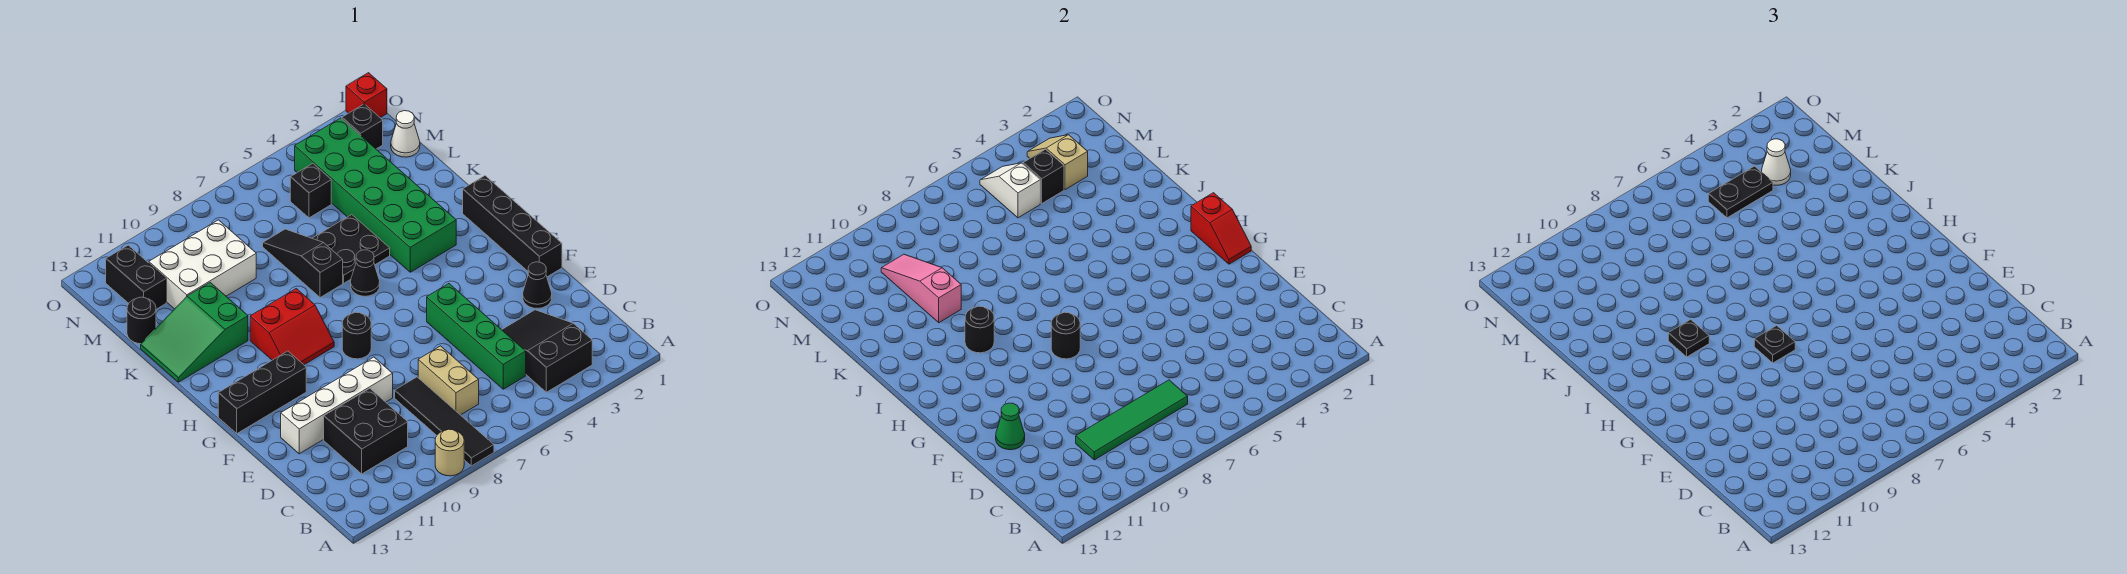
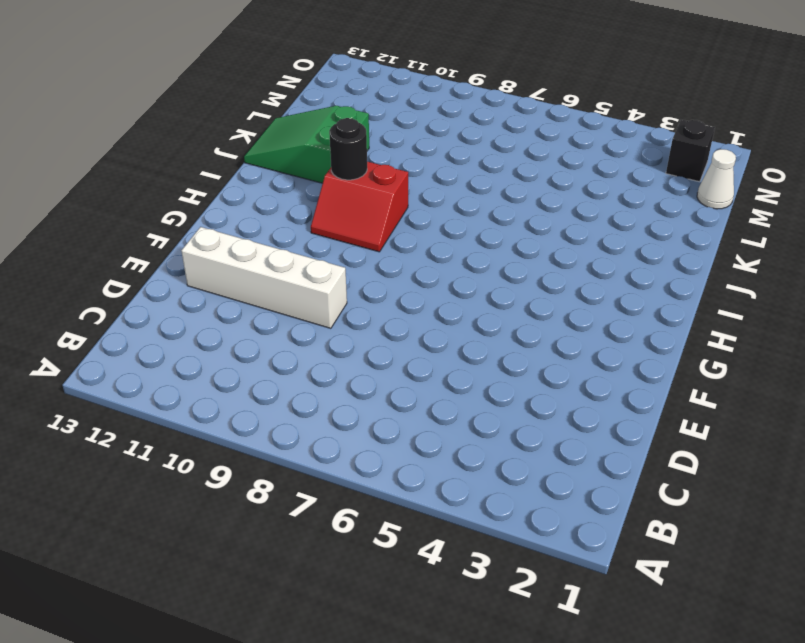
none -> black tile A8:D8 level 1
none -> tan round brick A9 level 1
none -> black slope B3:D4 level 1 top B
none -> green brick C5:F5 level 1

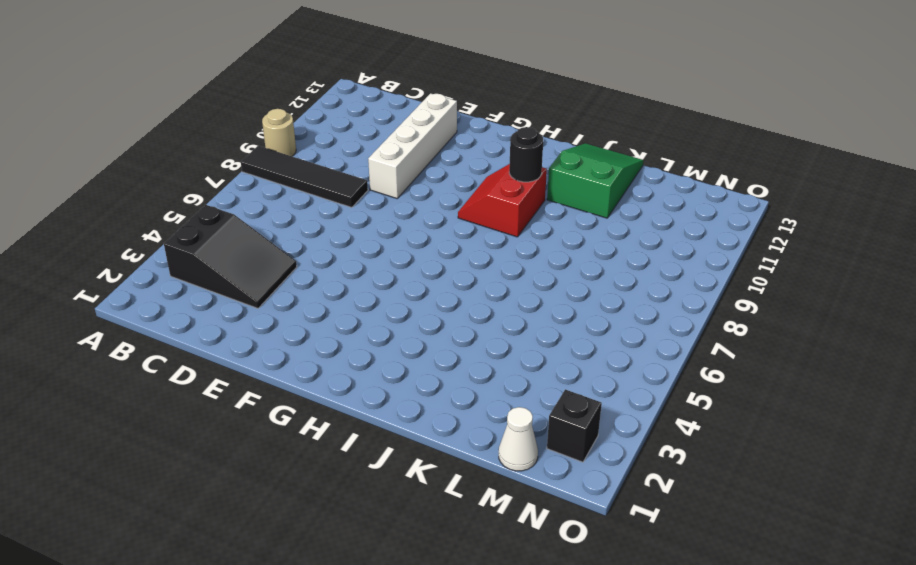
none -> green brick C5:F5 level 1
none -> tan brick C7:D7 level 1
none -> black brick C10:D11 level 1
none -> black cone E2 level 1

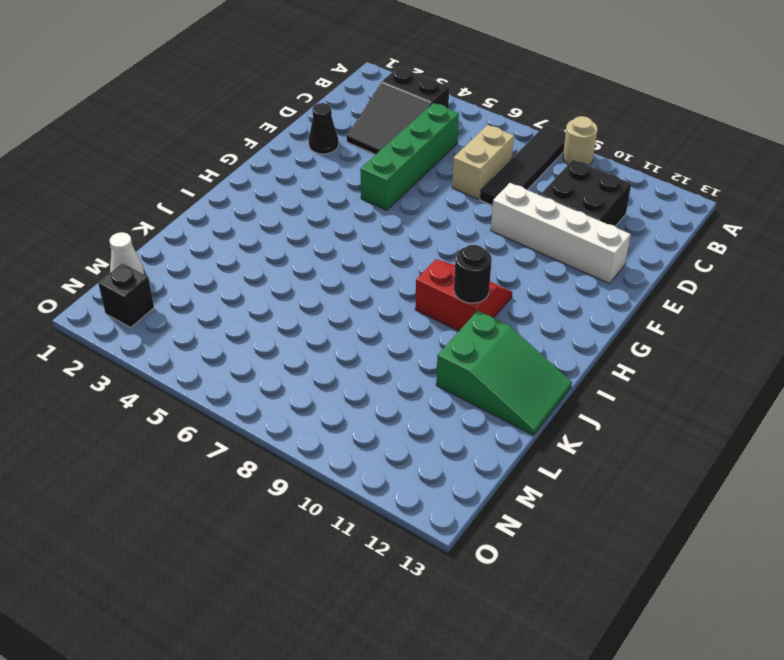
none -> black brick F1:I1 level 1
none -> black round brick G8 level 1
none -> black brick G11:G13 level 1
none -> green brick I3:N4 level 1

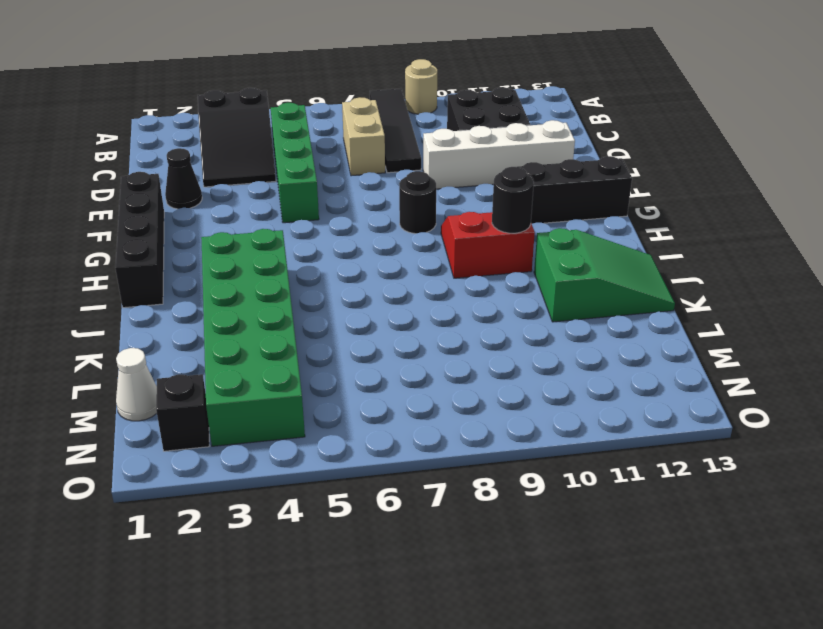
none -> black cone I6 level 1
none -> black plate J5:K6 level 1
none -> black slope J7:L7 level 1 top J
none -> white brick L9:M11 level 1

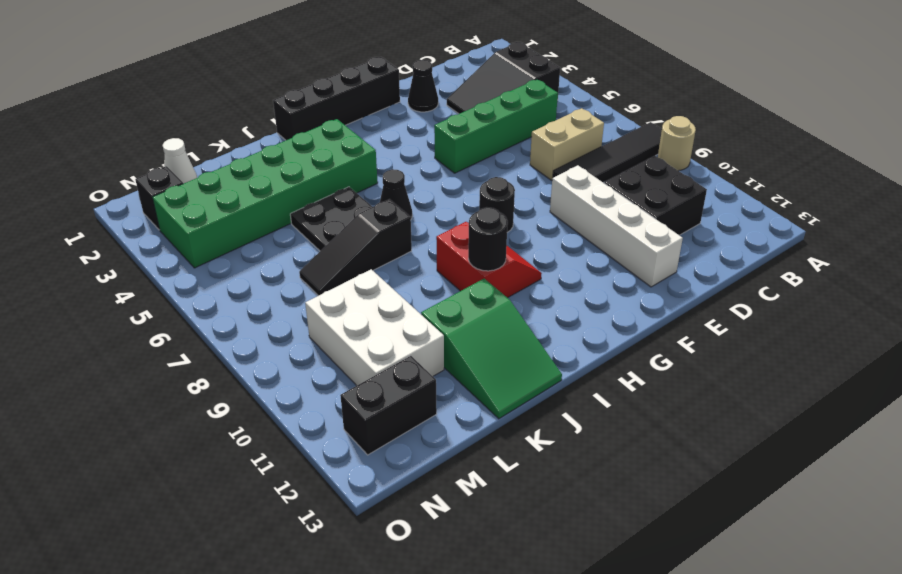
none -> black brick G11:G13 level 1
none -> black round brick L13 level 1
none -> black brick M5 level 1
none -> red brick O1 level 1

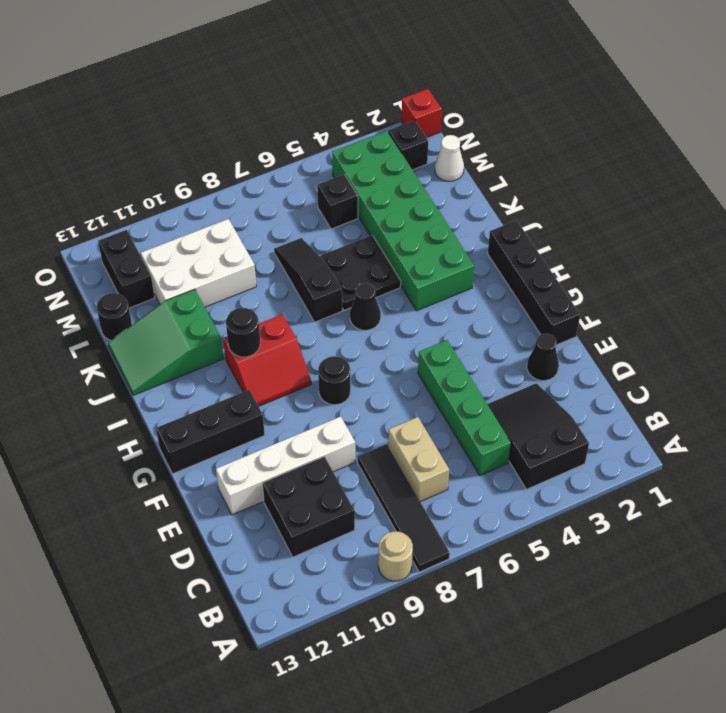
none -> green tile C7:C10 level 2
none -> green cone E12 level 2
none -> red slope G1:H1 level 2 top H
none -> black round brick G8 level 2

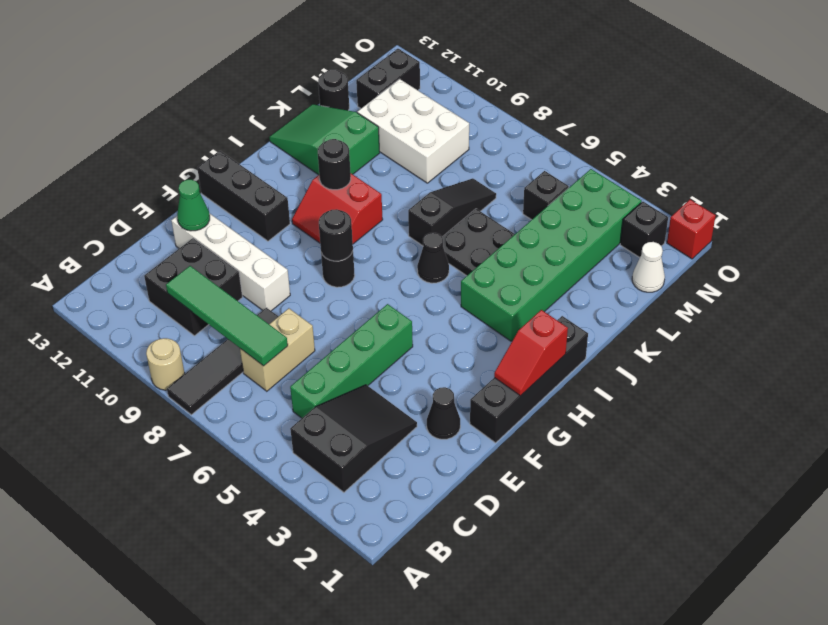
none -> pink slope K10:M10 level 2 top K
none -> tan slope M3:N3 level 2 top M
none -> black brick M4 level 2
none -> white slope M5:N5 level 2 top M

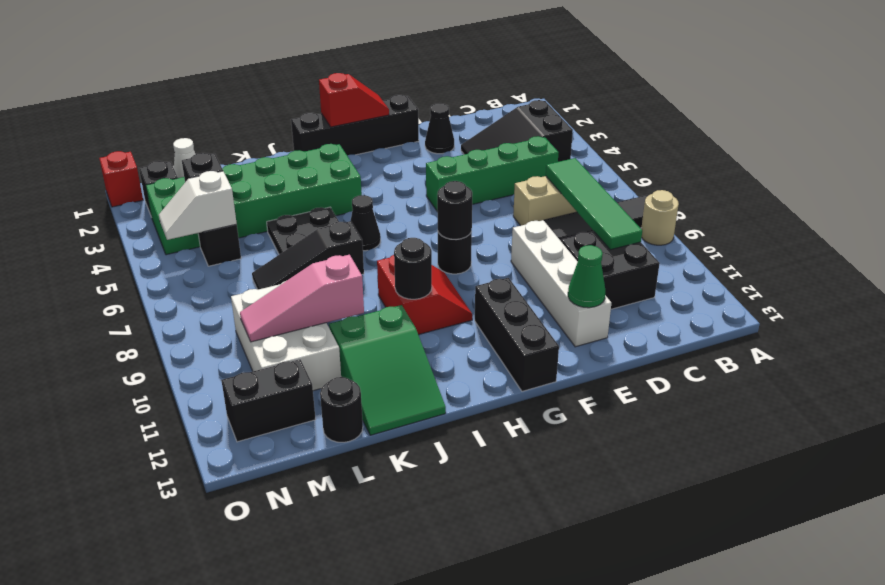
none -> tan slope M3:N3 level 2 top M
none -> black plate G8 level 3
none -> black plate I10 level 3
none -> white cone M3 level 3

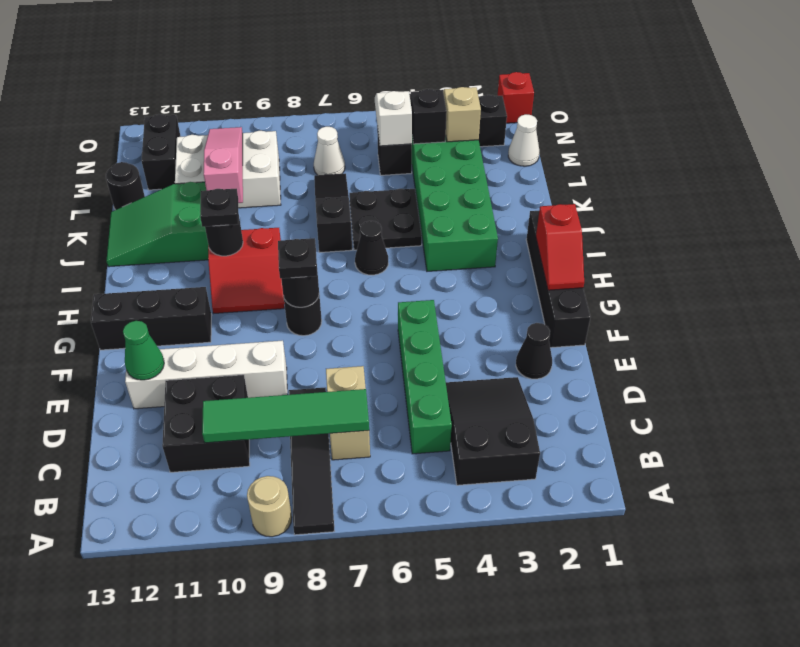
white cone M7 level 1 -> white cone M3 level 3
none -> black plate M4:M5 level 3

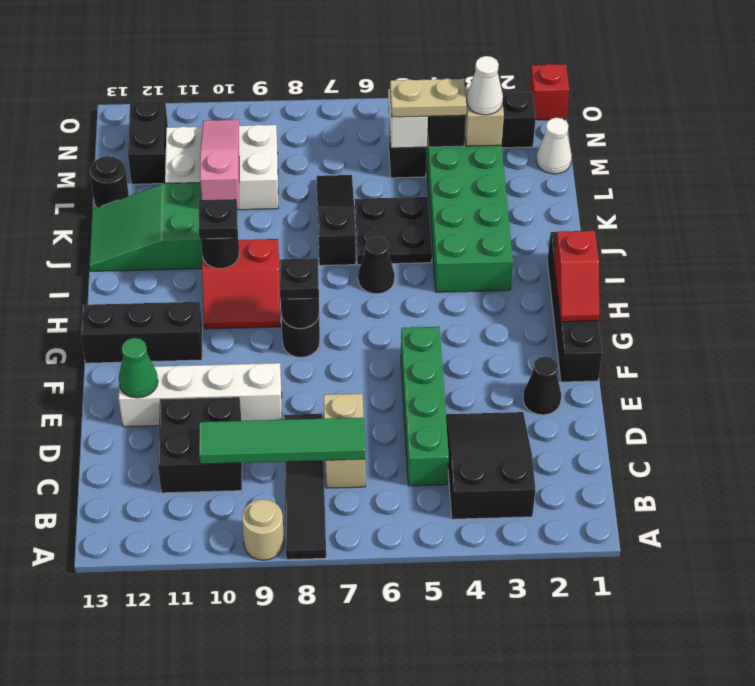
tan plate M4:M5 level 3 -> black plate M4:M5 level 3

